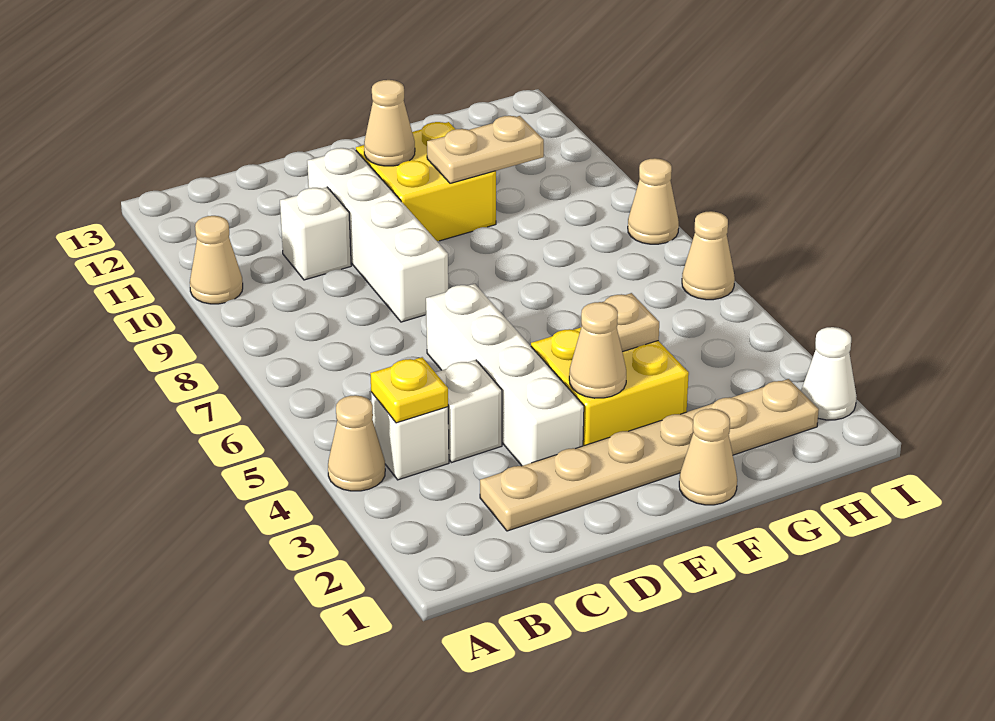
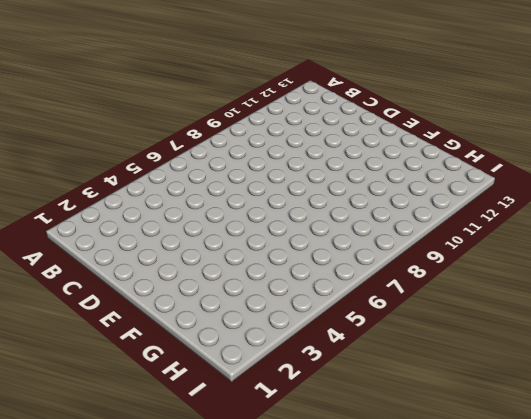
none -> tan cone A4 level 1
none -> tan cone A10 level 1
none -> white brick B4 level 1

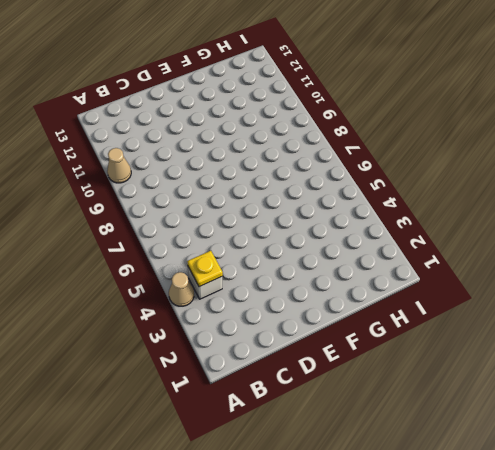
none -> tan plate C2:H2 level 1
none -> white brick C4 level 1
none -> white brick C10 level 1

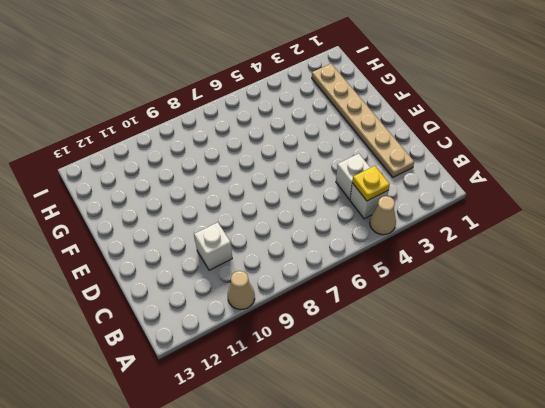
none -> white brick D3:D6 level 1
none -> white brick D8:D11 level 1
none -> yellow brick E3:F4 level 1

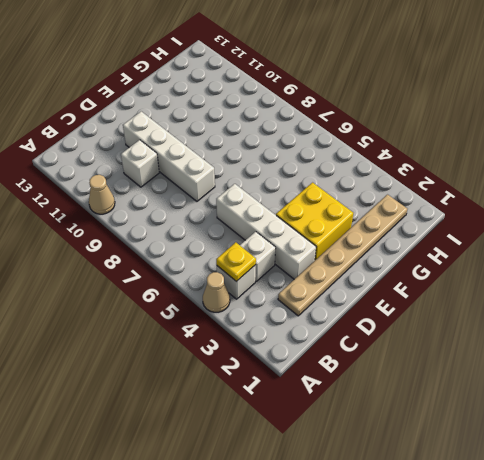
none -> yellow brick E10:F11 level 1
none -> tan cone F1 level 1
none -> white cone I2 level 1

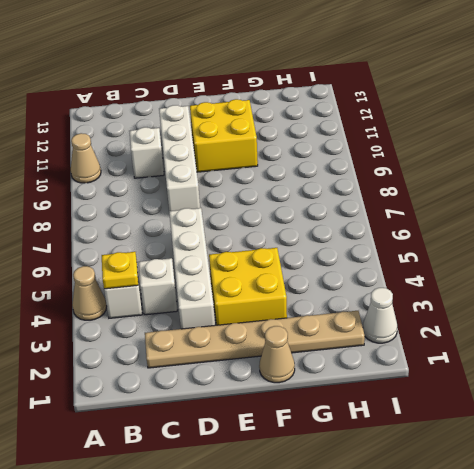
none -> tan cone I6 level 1
none -> tan cone I8 level 1
none -> tan cone E3 level 2

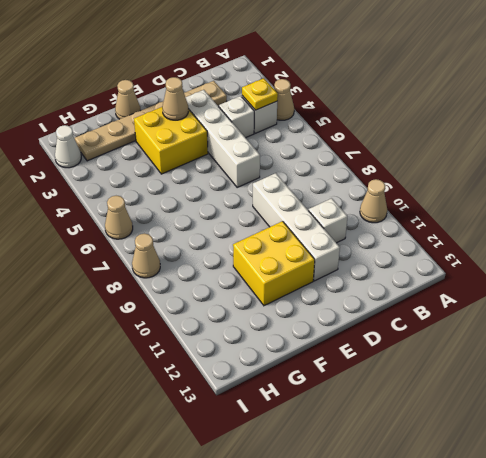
none -> tan cone E11 level 2
none -> tan plate F4 level 2
none -> tan plate F10:G10 level 2

